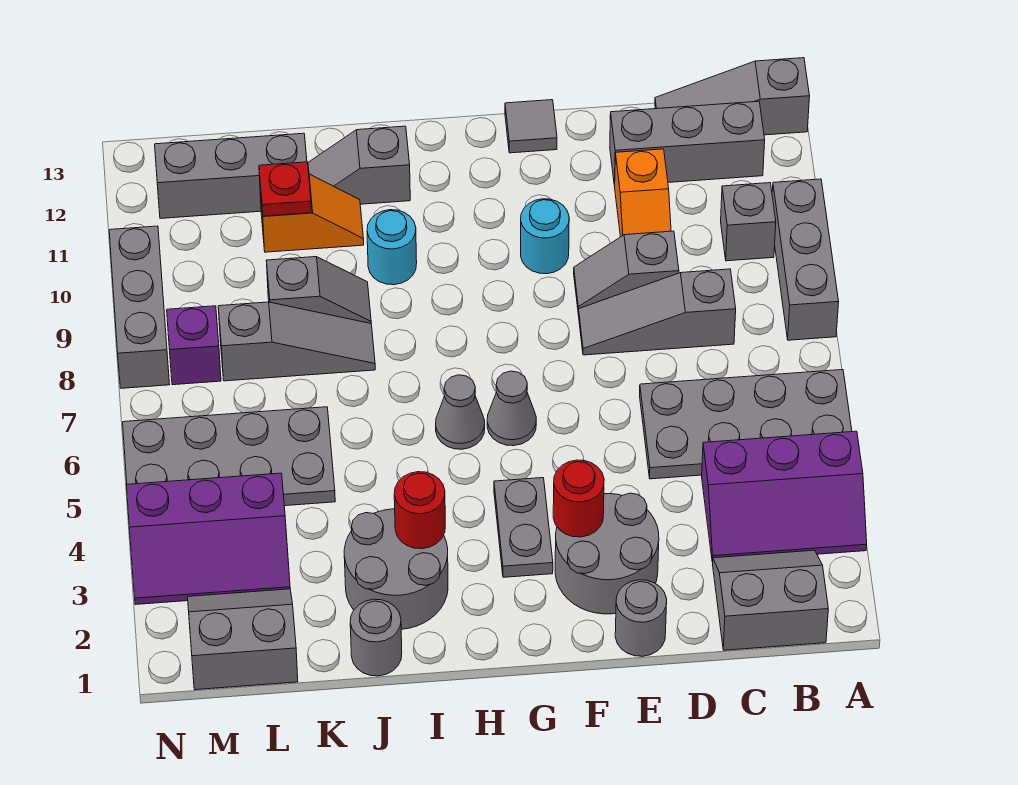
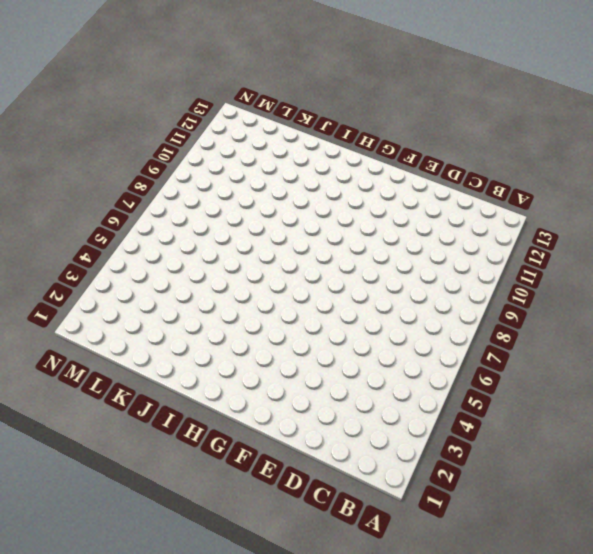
none -> purple slope A3:C4 level 1 top 4
none -> grey plate A5:D6 level 1
none -> grey brick A8:A10 level 1
none -> grey slope A13:C13 level 1 top A

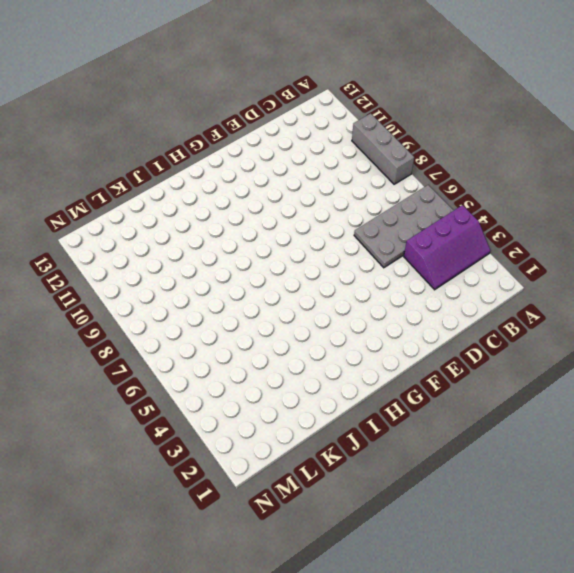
none -> grey slope A13:C13 level 1 top A
none -> grey slope B1:C2 level 1 top 1
none -> grey brick B10 level 1
none -> grey brick B12:D12 level 1

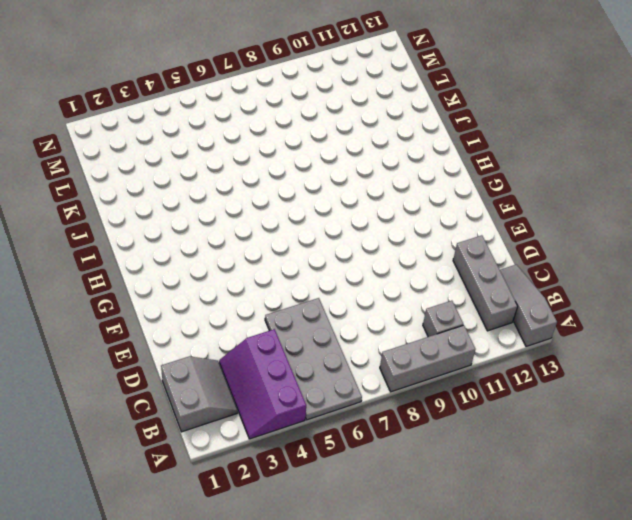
none -> grey slope C8:E8 level 1 top C
none -> grey slope D9:E9 level 1 top D
none -> orange slope D10:D11 level 1 top 11
none -> grey round brick E1 level 1

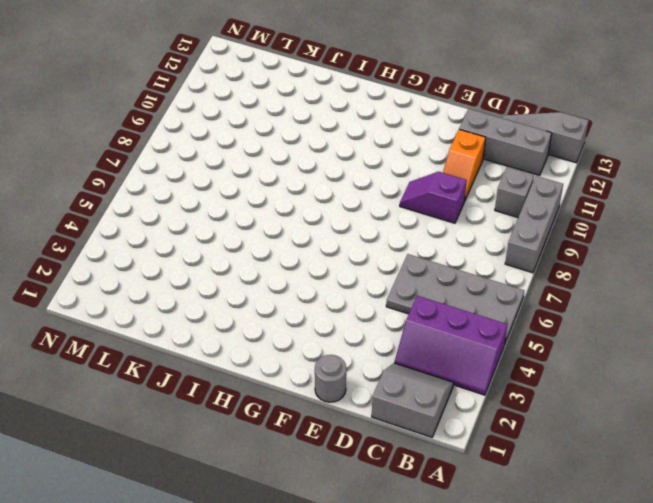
purple slope D9:E9 level 1 top D -> grey slope D9:E9 level 1 top D
none -> grey slope C8:E8 level 1 top C
none -> grey round brick E2:F3 level 1
none -> cyan round brick F10 level 1
none -> grey tile F13 level 1

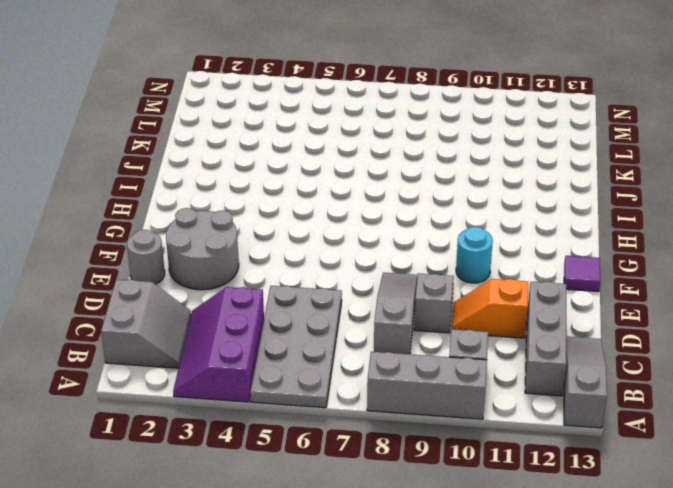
purple tile F13 level 1 -> grey tile F13 level 1
none -> grey plate G3:G4 level 1
none -> grey cone G6 level 1
none -> grey cone H6 level 1
none -> grey round brick I2:J3 level 1

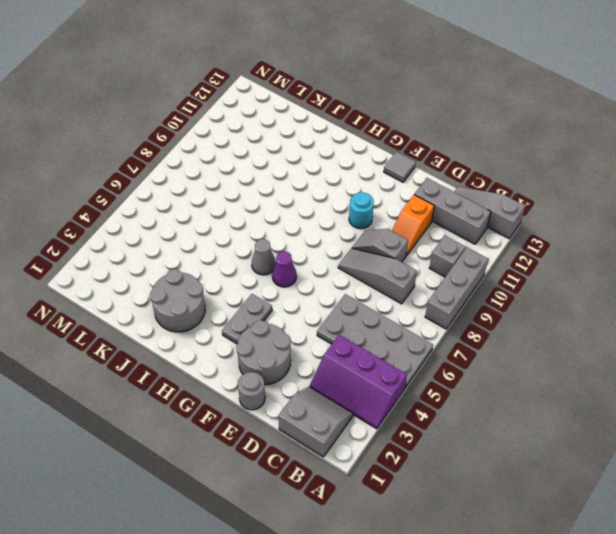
purple cone G6 level 1 -> grey cone G6 level 1
none -> cyan round brick I10 level 1
none -> grey slope I12:J12 level 1 top I
none -> grey round brick J1 level 1
none -> grey slope J8:L8 level 1 top L

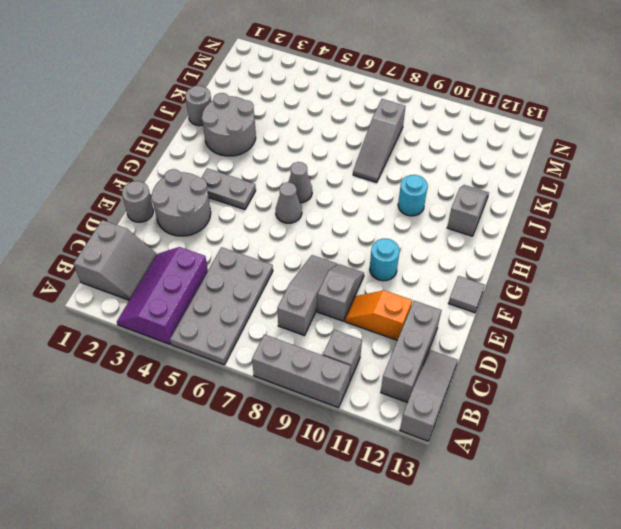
none -> grey slope J9:K9 level 1 top K
none -> orange slope J11:K11 level 1 top K
none -> grey plate K5:N6 level 1
none -> grey brick K12:M12 level 1

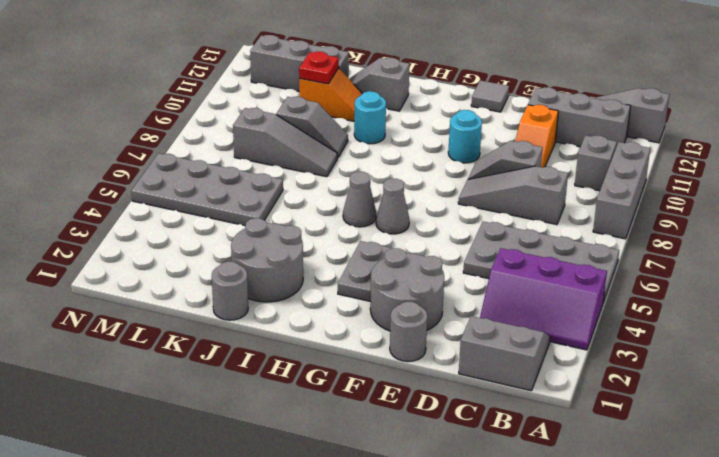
none -> grey slope L1:M2 level 1 top 1
none -> purple slope L3:N4 level 1 top 4
none -> purple brick M8 level 1
none -> grey brick N8:N10 level 1

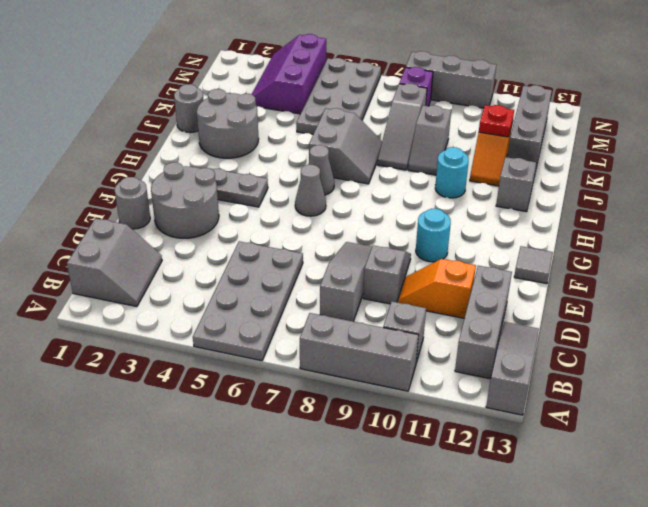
grey slope I6:J7 level 1 top 6 -> grey slope L1:M2 level 1 top 1
none -> purple slope A3:C4 level 1 top 4
none -> red round brick F3 level 2
none -> red round brick I3 level 2

